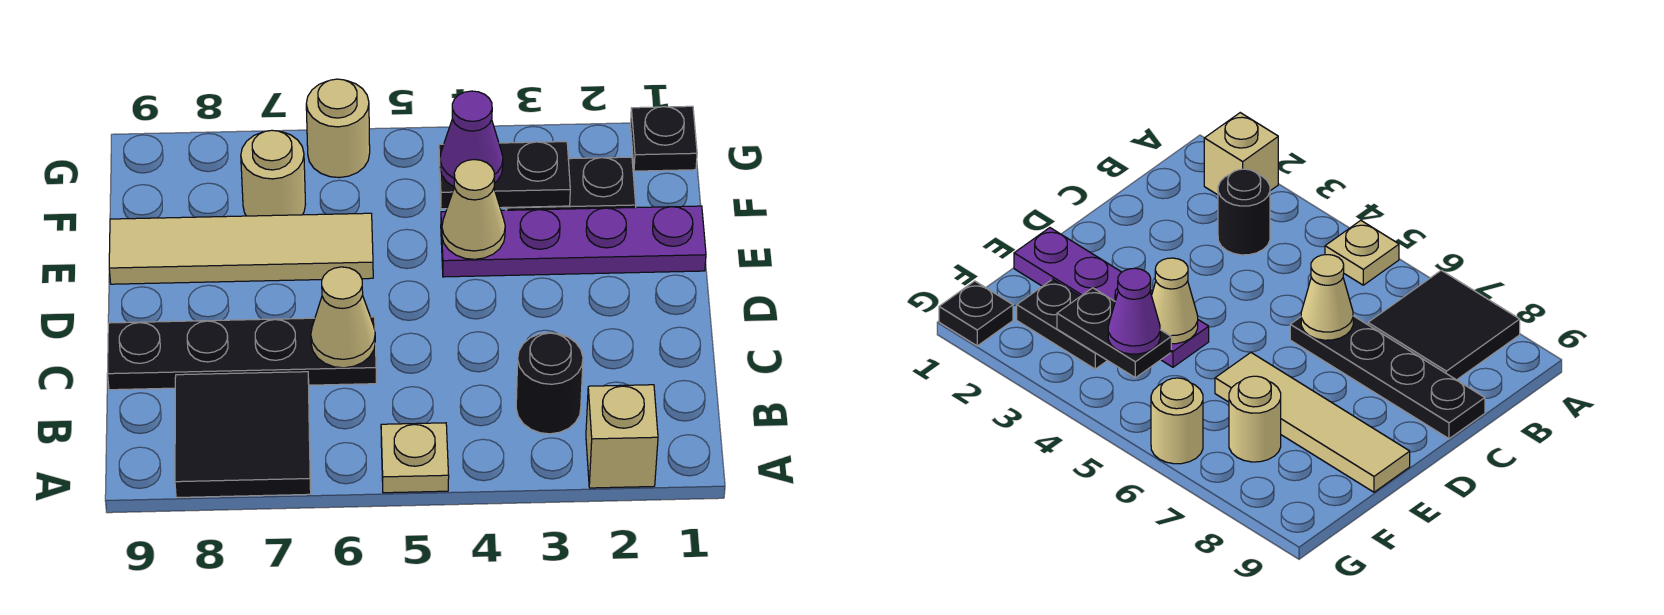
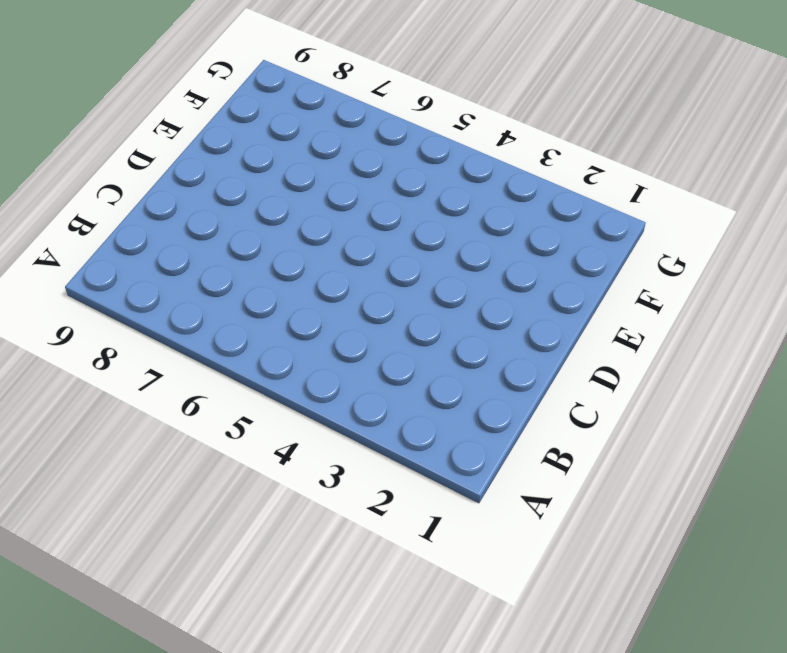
none -> tan brick A2 level 1
none -> tan plate A5 level 1
none -> black tile A7:B8 level 1

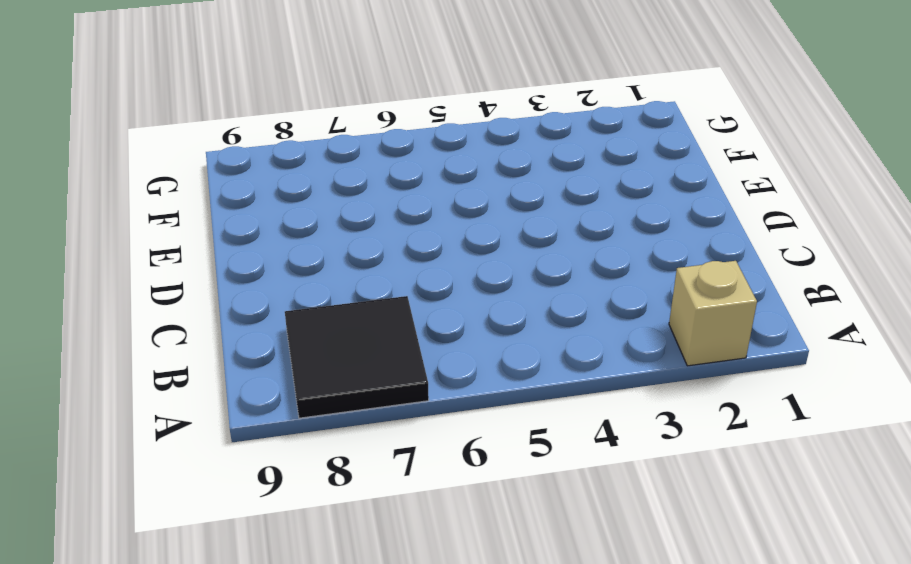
none -> tan plate A5 level 1
none -> black round brick B3 level 1
none -> black plate C6:C9 level 1

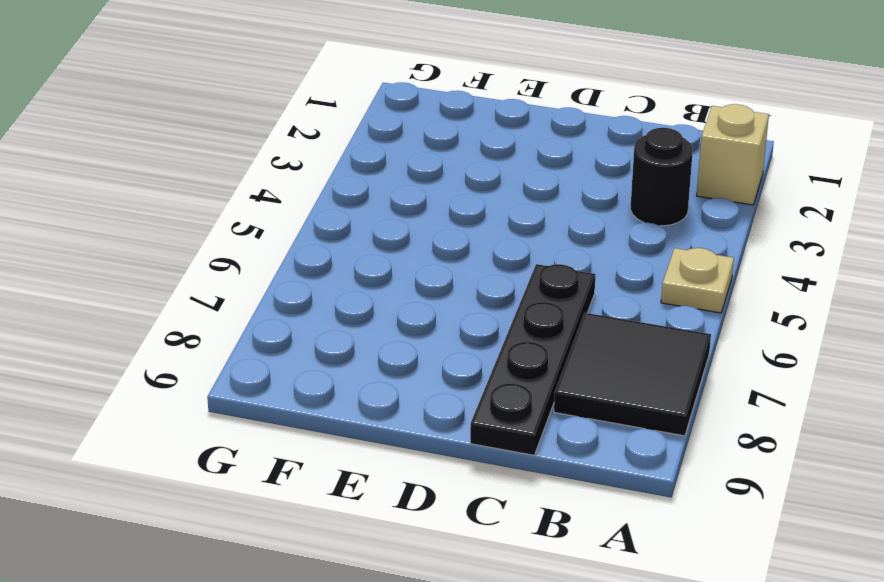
none -> purple plate E1:E4 level 1
none -> tan tile E6:E9 level 1
none -> black plate F2:F3 level 1

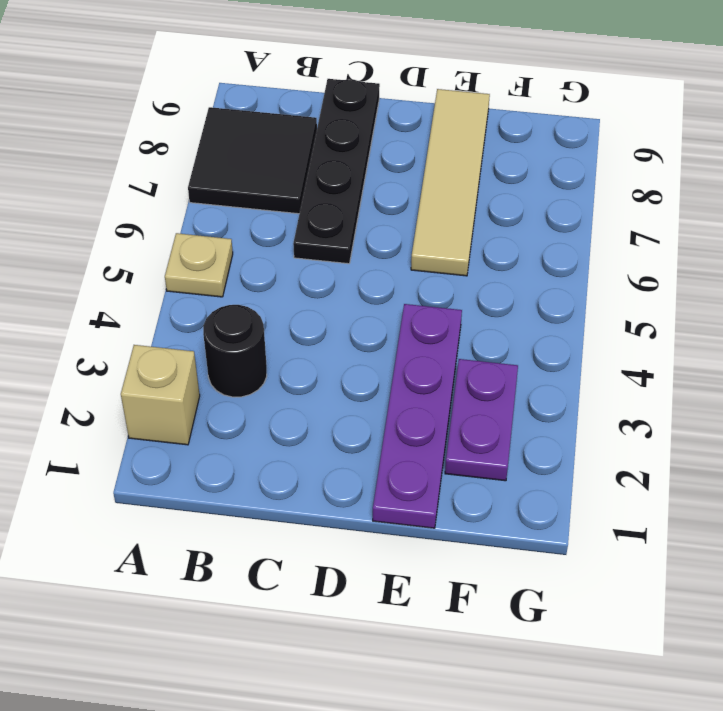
purple plate F2:F3 level 1 -> black plate F2:F3 level 1
none -> tan round brick F7 level 1
none -> black plate G1 level 1
none -> tan round brick G6 level 1

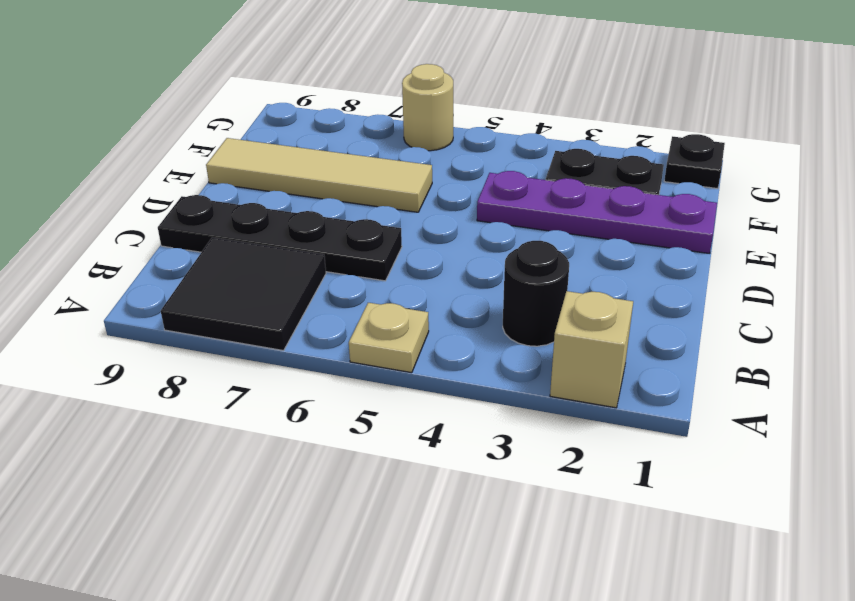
none -> tan round brick F7 level 1
none -> tan cone C6 level 2
none -> tan cone E4 level 2

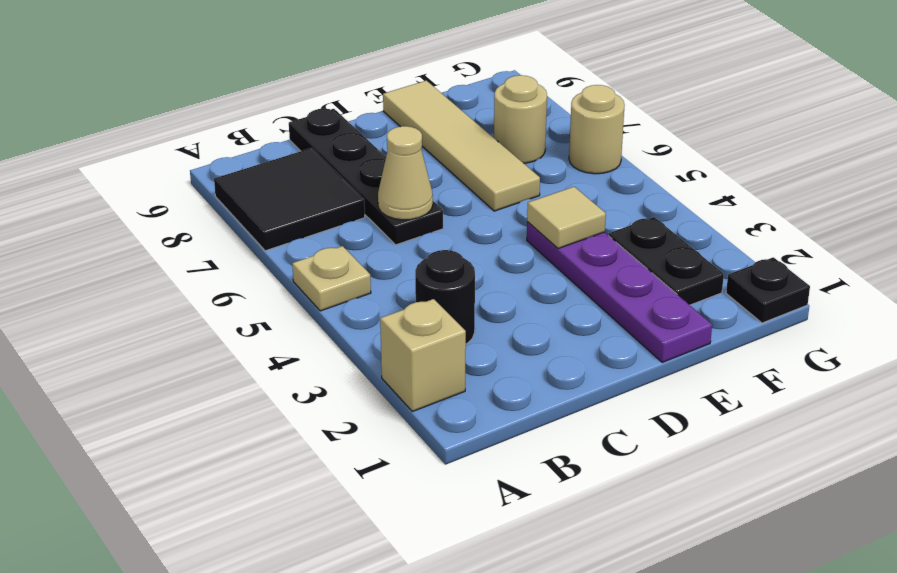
tan tile E4 level 2 -> tan cone E4 level 2
none -> black plate F3:F4 level 2
none -> purple cone F4 level 3

